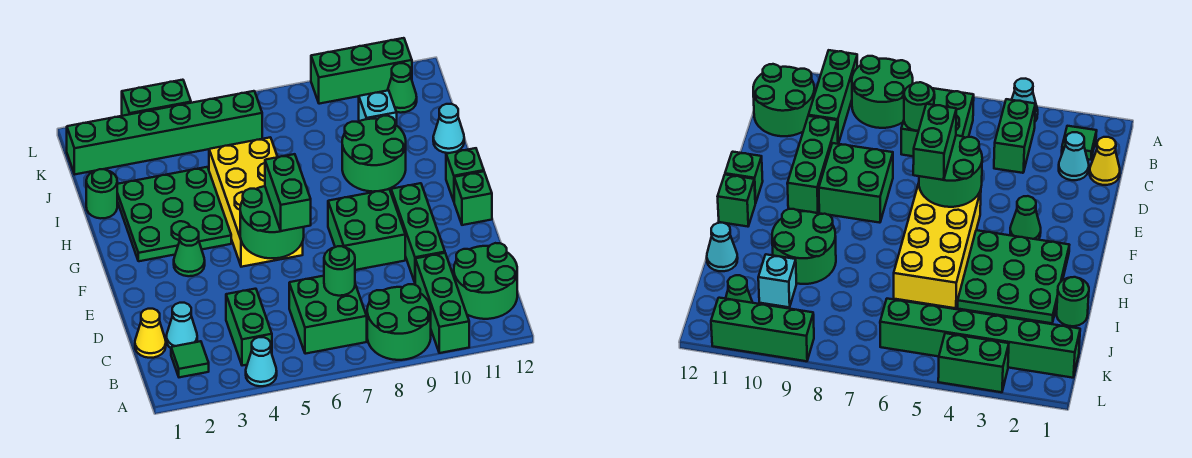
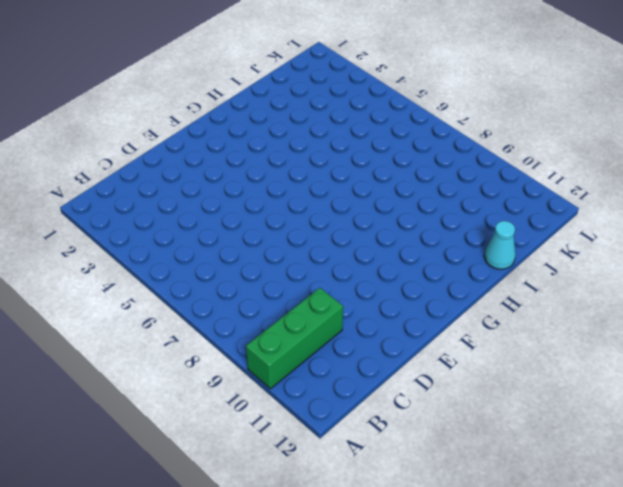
none -> cyan cone A4 level 1
none -> green round brick A8:B9 level 1
none -> green tile B2 level 1

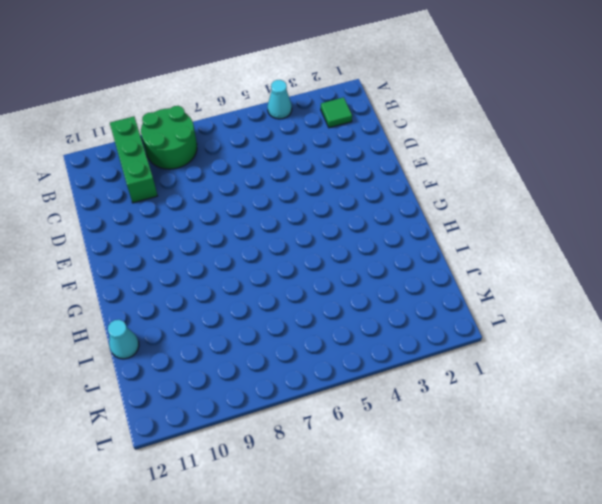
none -> green brick B4:C4 level 1
none -> green brick B6:C7 level 1
none -> green round brick B11:C12 level 1

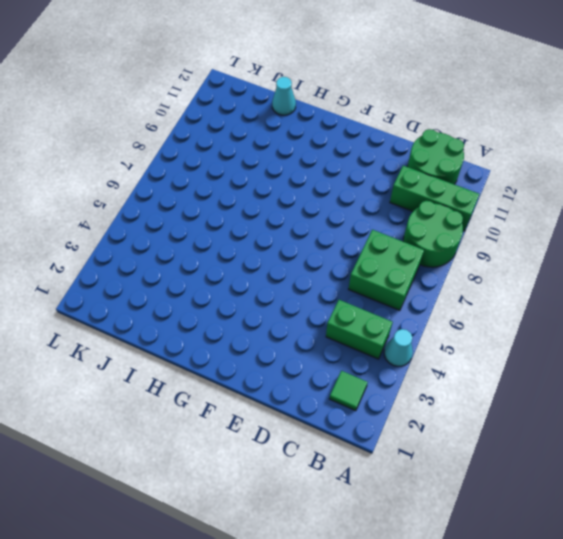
none -> yellow cone C1 level 1
none -> cyan cone C2 level 1
none -> green brick D10:F10 level 1

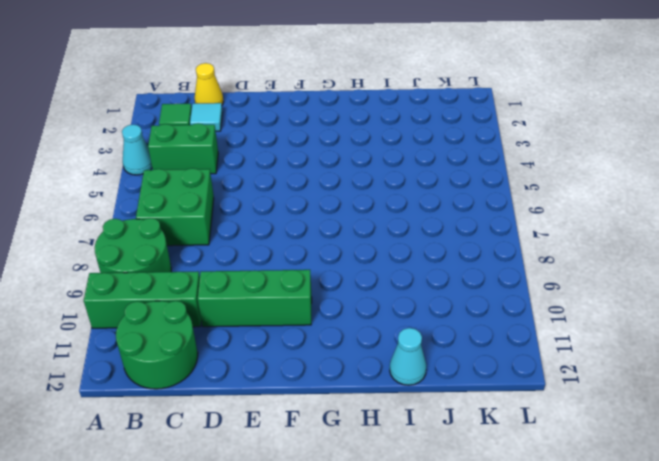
cyan tile C2 level 1 -> cyan cone C2 level 1
none -> green brick E8:F9 level 1
none -> green cone F3 level 1
none -> yellow brick F5:I6 level 1

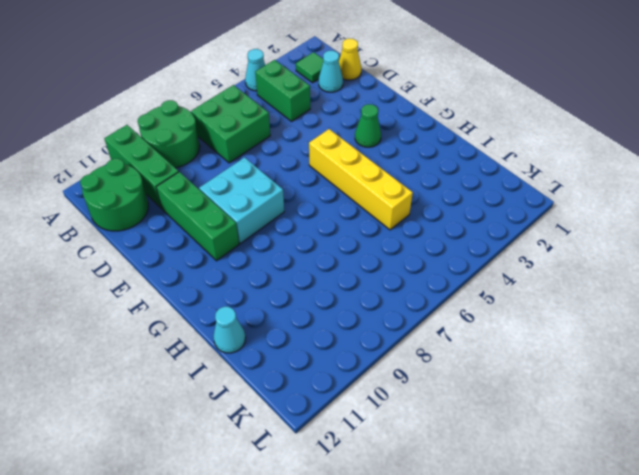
cyan brick E8:F9 level 1 -> green brick E8:F9 level 1
yellow brick F5:I5 level 1 -> yellow brick F5:I6 level 1
none -> green brick F12 level 1
none -> green plate G2:I4 level 1
none -> green brick G12 level 1

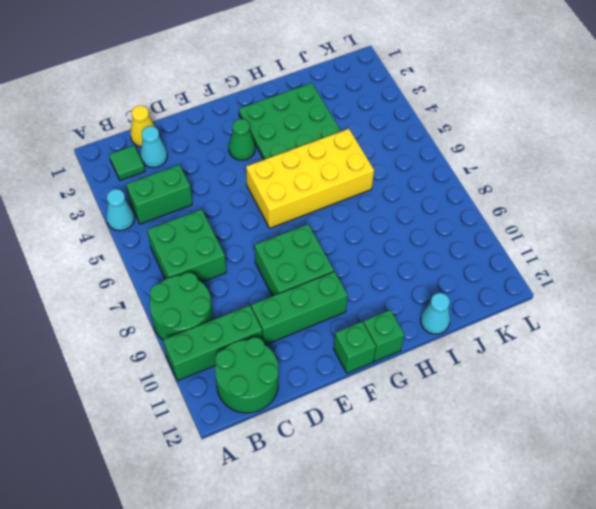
none -> green round brick H9:I10 level 1
none -> green round brick I1 level 1
none -> cyan brick J10 level 1

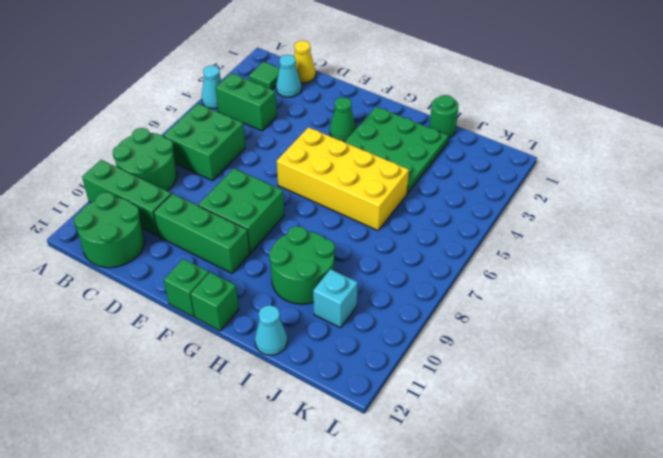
none -> green brick K1:K6 level 1
none -> green cone K11 level 1
none -> green brick L3:L4 level 1

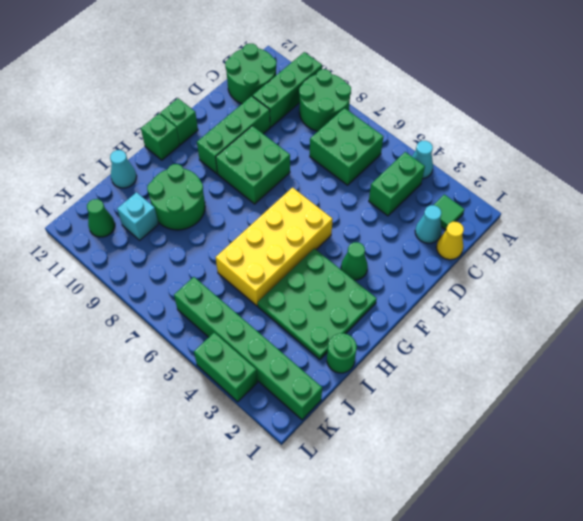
none -> green brick L9:L11 level 1
none -> green round brick C7 level 2
none -> green round brick E5:F6 level 2

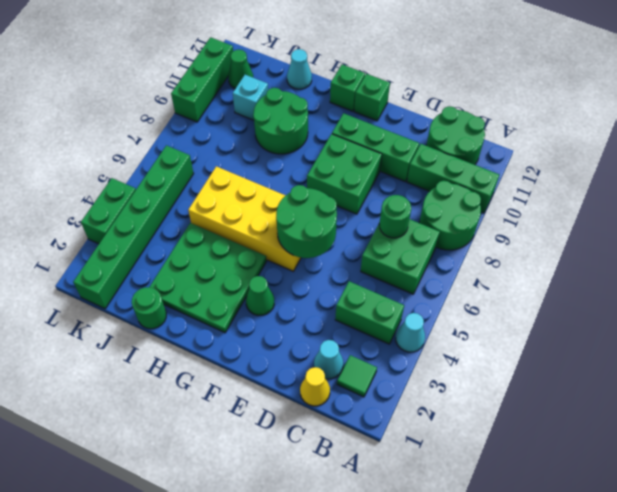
none -> green brick E6:F6 level 3

